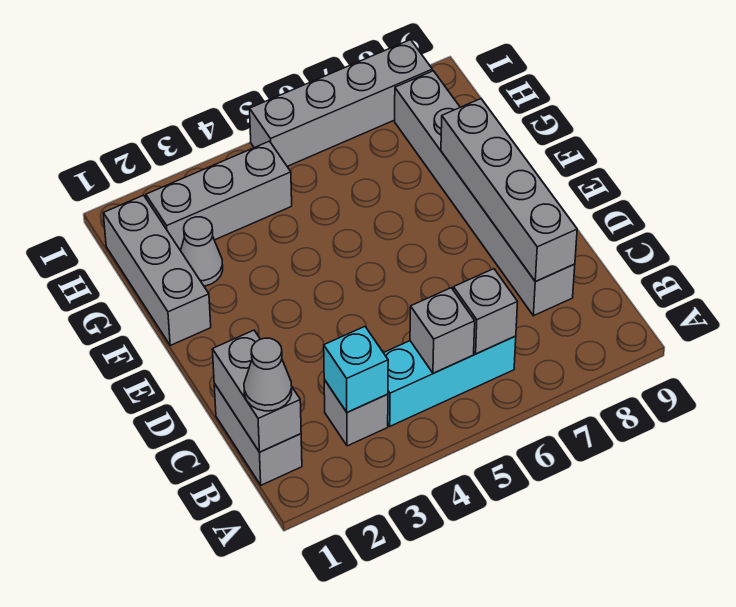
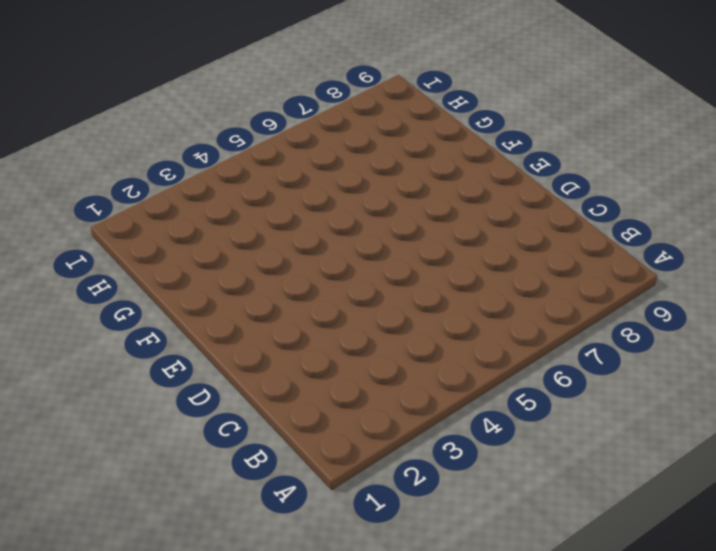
none -> grey brick B1:C1 level 1
none -> grey brick B3 level 1
none -> cyan brick B4:B6 level 1

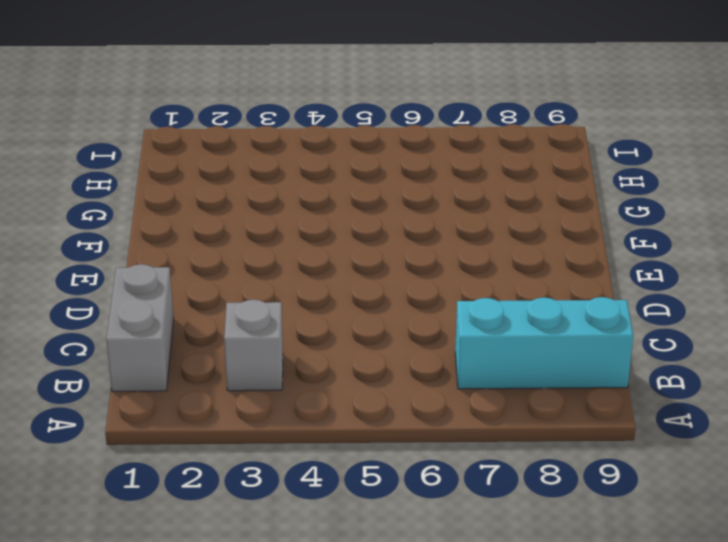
cyan brick B7:B9 level 1 -> cyan brick B4:B6 level 1
none -> grey brick C8:H8 level 1
none -> grey brick F1:H1 level 1
none -> grey cone G2 level 1

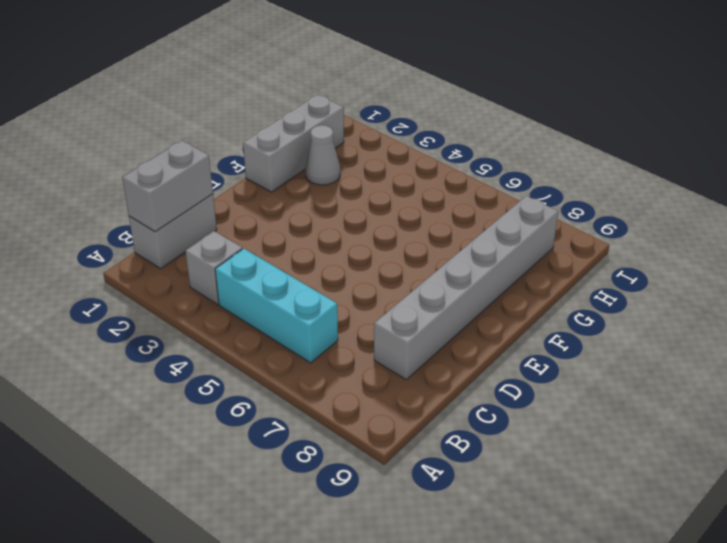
none -> grey brick H2:H4 level 1
none -> grey brick I5:I8 level 1
none -> cyan brick B3 level 2

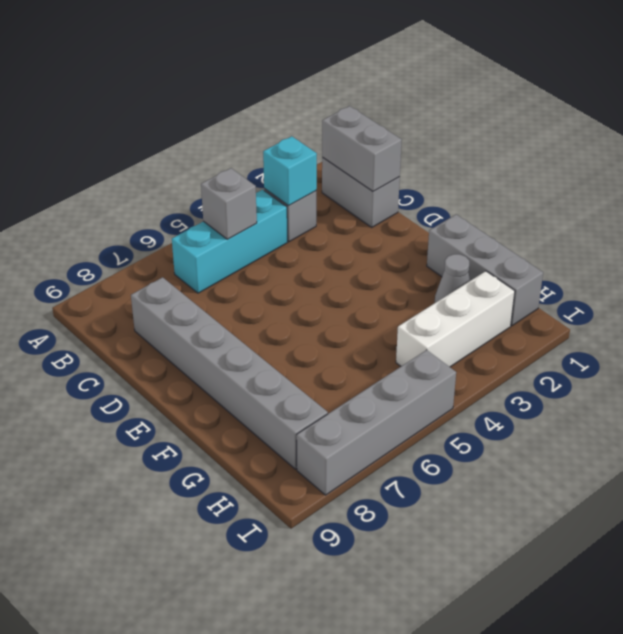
white brick H2:H4 level 1 -> grey brick H2:H4 level 1
none -> grey brick B6 level 2
none -> grey brick C8:F8 level 2
none -> grey cone B1 level 3

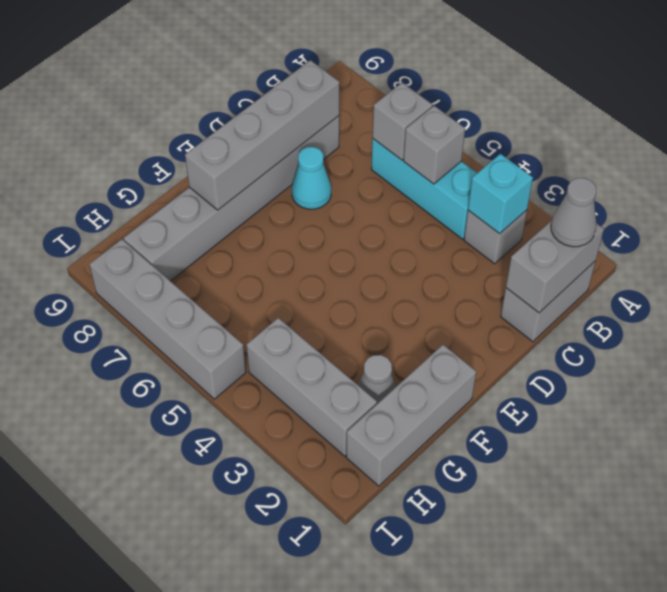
cyan cone D7 level 1 -> none

